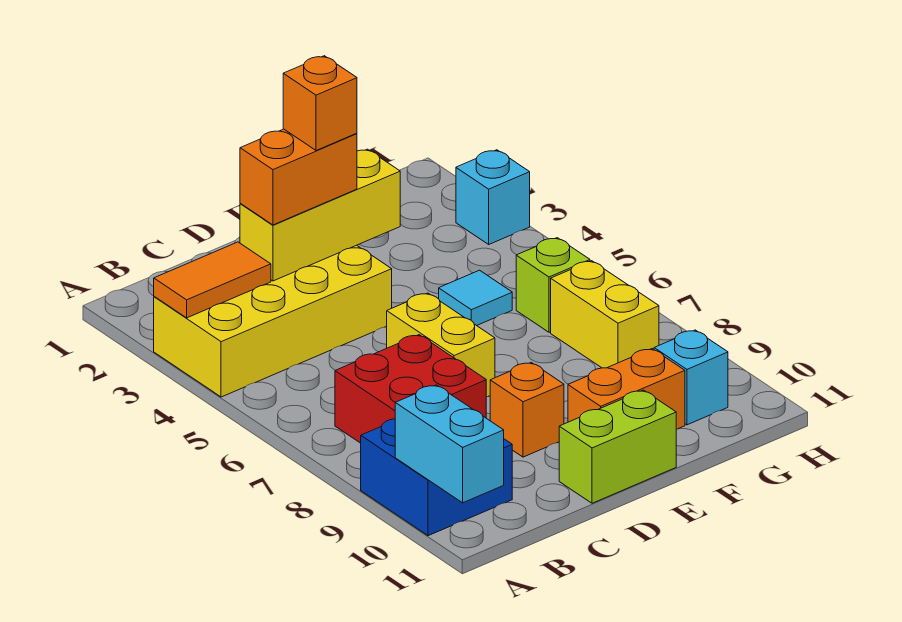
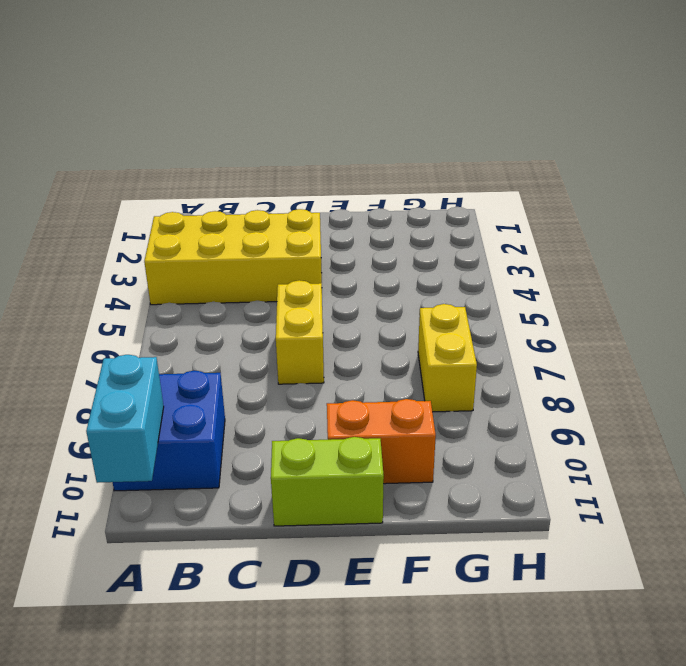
none -> red brick B7:C8 level 1
none -> orange brick D9 level 1
none -> cyan tile F5 level 1

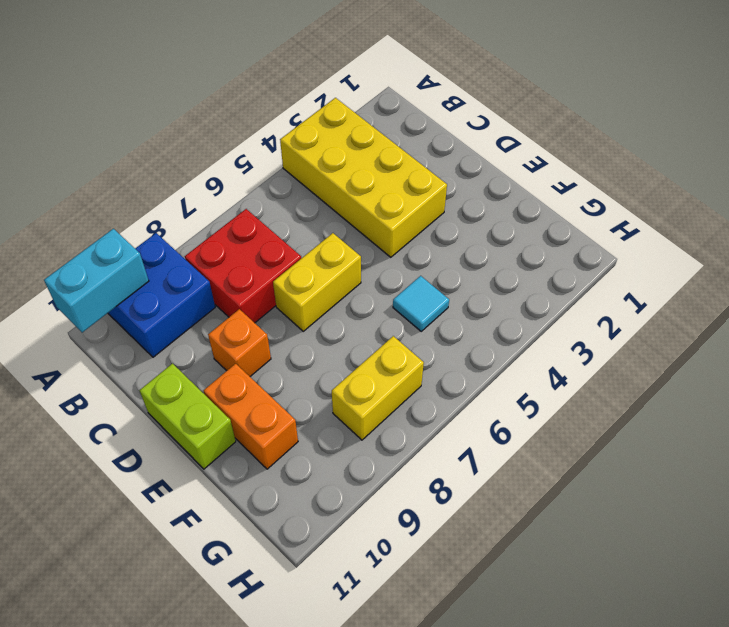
none -> lime brick G6 level 1
none -> cyan brick G10 level 1
none -> cyan brick H3 level 1

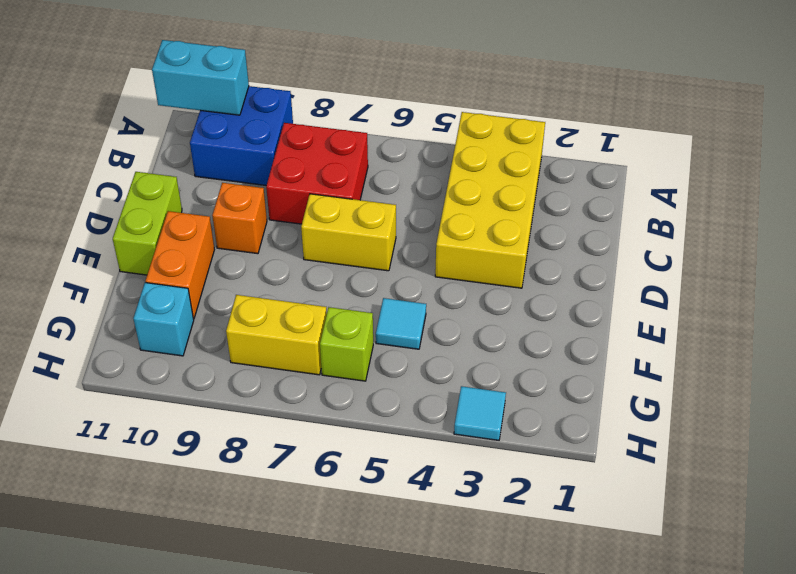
cyan tile H3 level 1 -> cyan brick H3 level 1
none -> orange tile A3:B3 level 2
none -> yellow brick C3:E3 level 2
none -> orange brick C3:D3 level 3

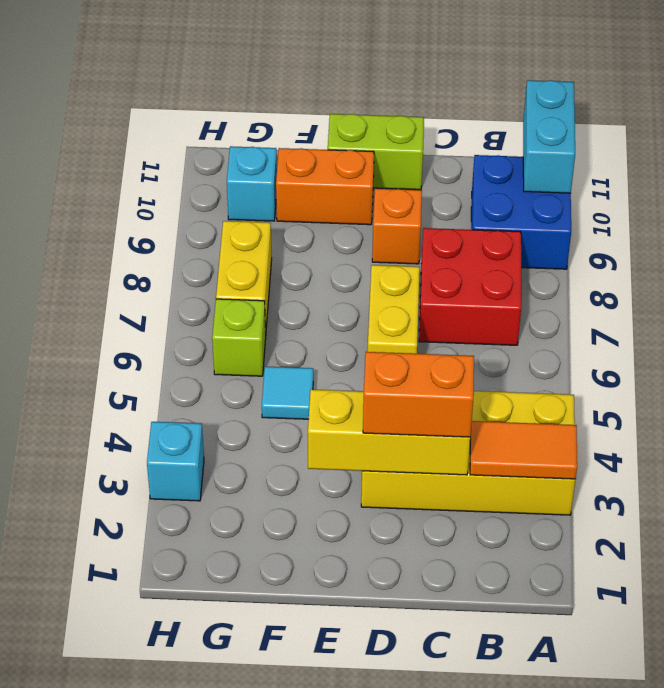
none -> orange brick D3 level 4

